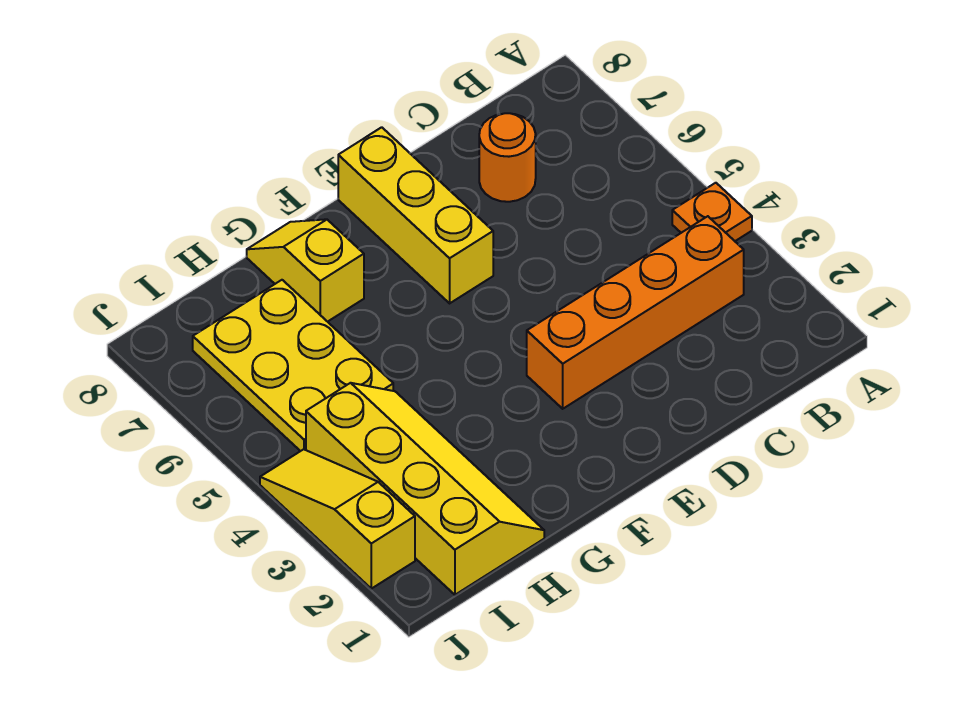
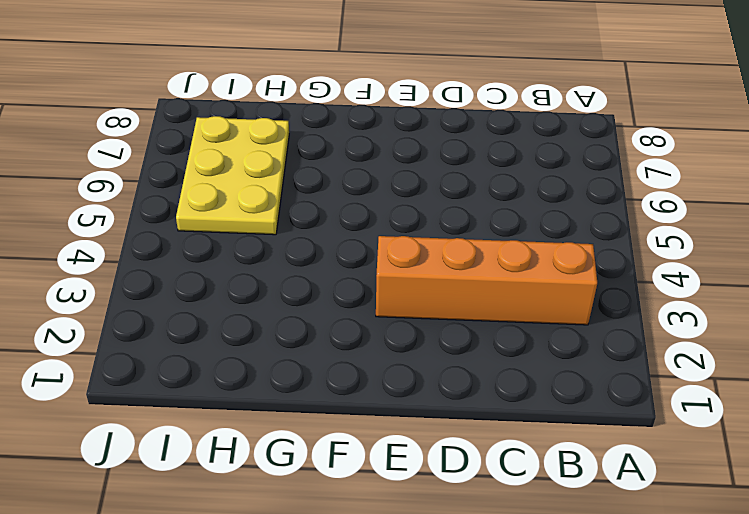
none -> orange plate A4 level 1
none -> orange round brick C7 level 1

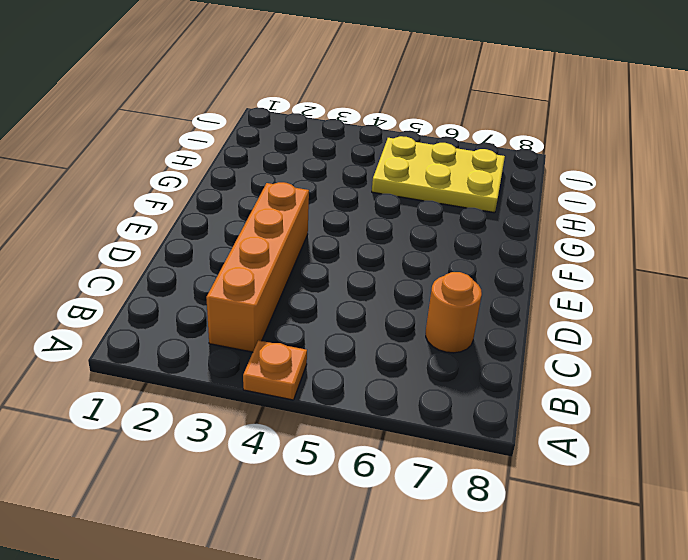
none -> yellow brick E6:E8 level 1
none -> yellow slope G7:G8 level 1 top 7

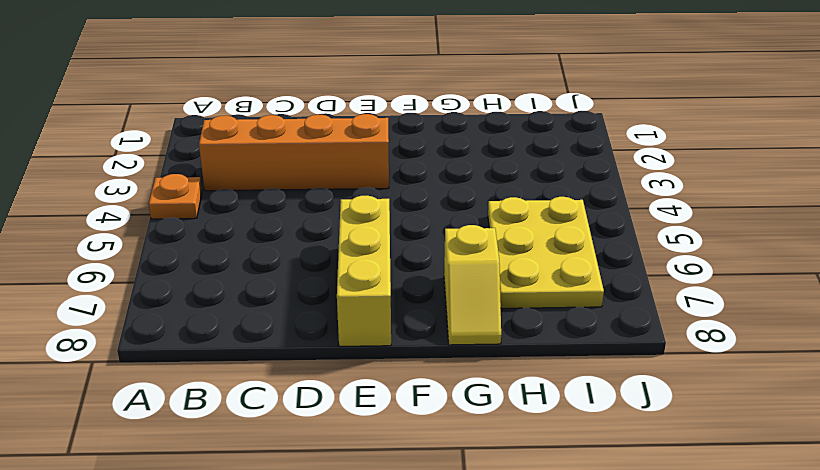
none -> orange round brick C7 level 1
none -> yellow slope H1:I4 level 1 top I

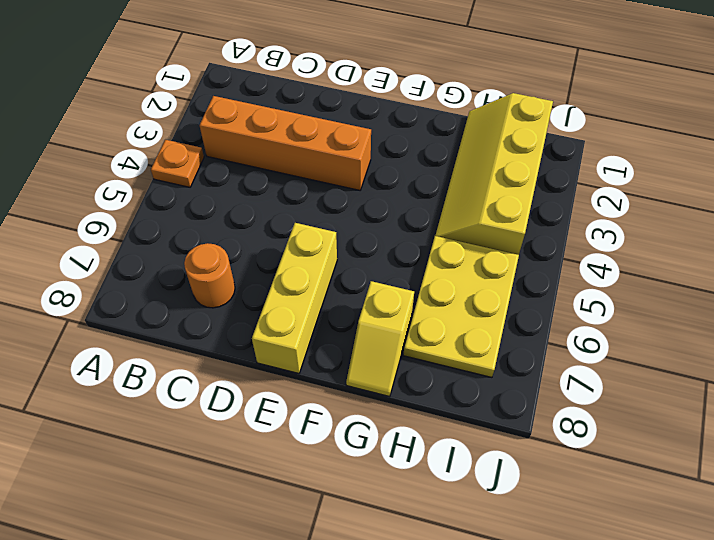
none -> yellow slope J2:J4 level 1 top 2

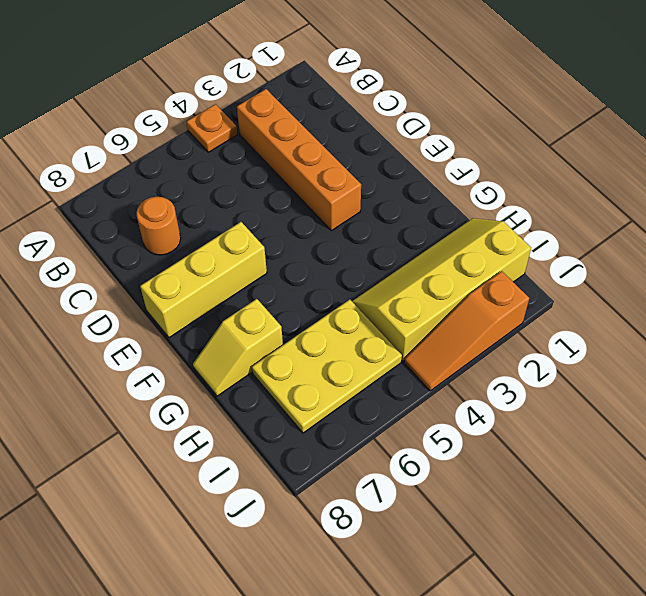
orange slope J2:J4 level 1 top 2 -> yellow slope J2:J4 level 1 top 2

